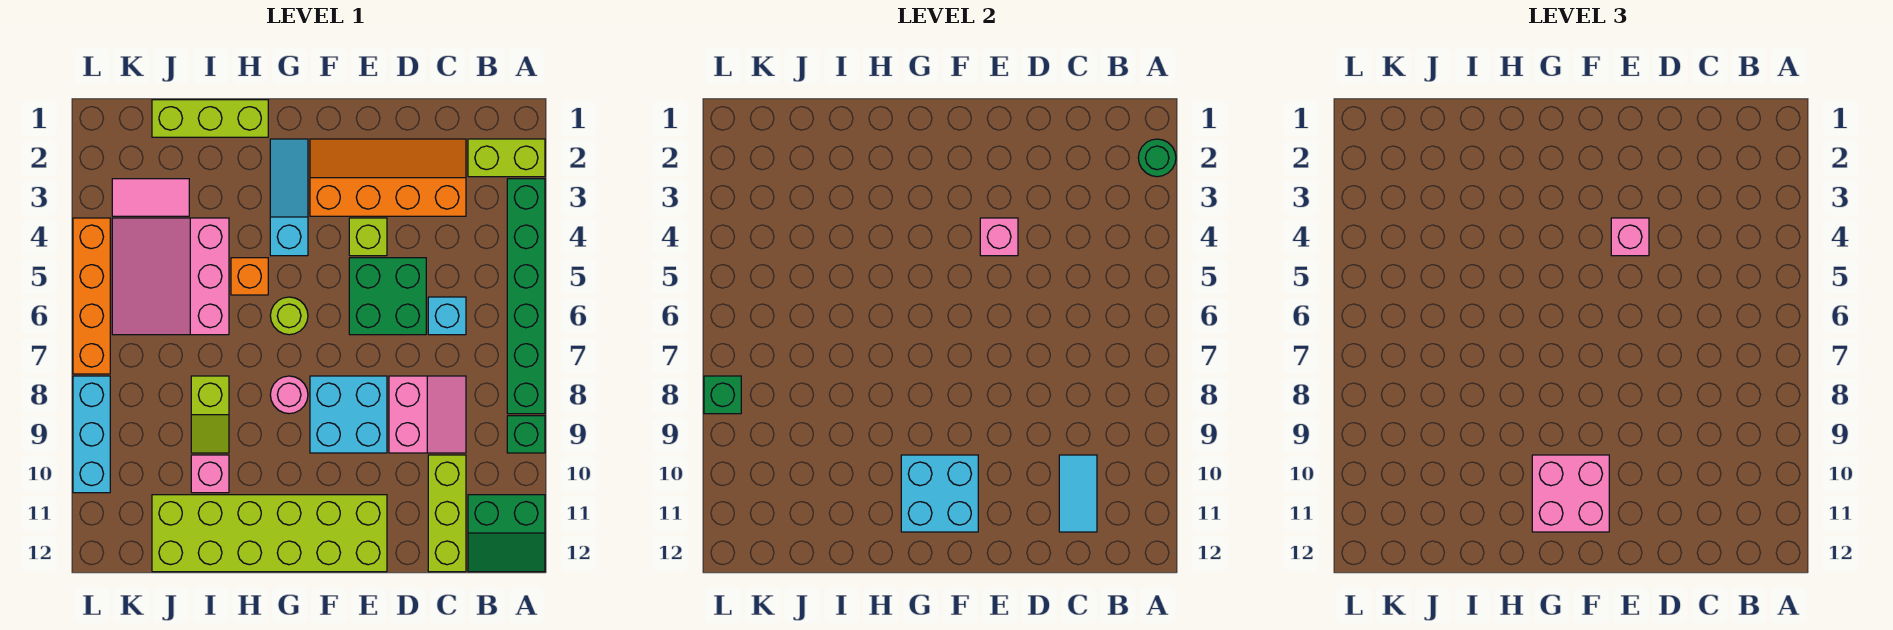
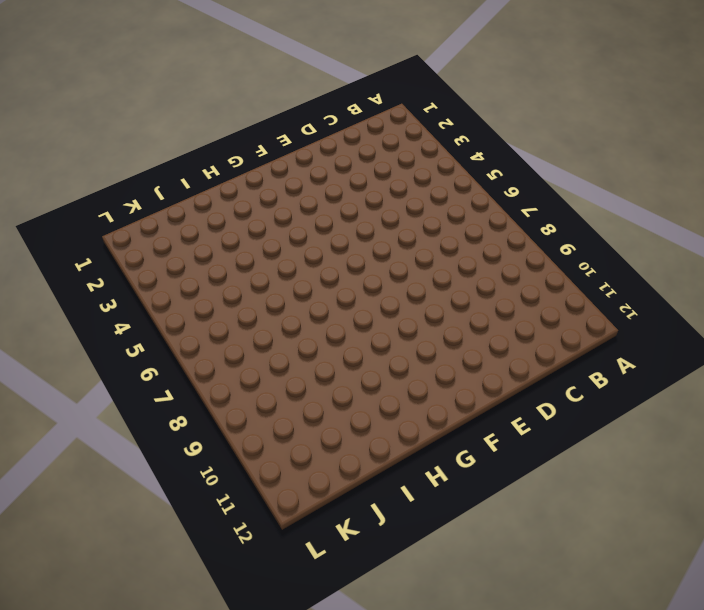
none -> lime brick A2:B2 level 1
none -> green brick A3:A8 level 1
none -> green brick A9 level 1
none -> green slope A11:B12 level 1 top 11

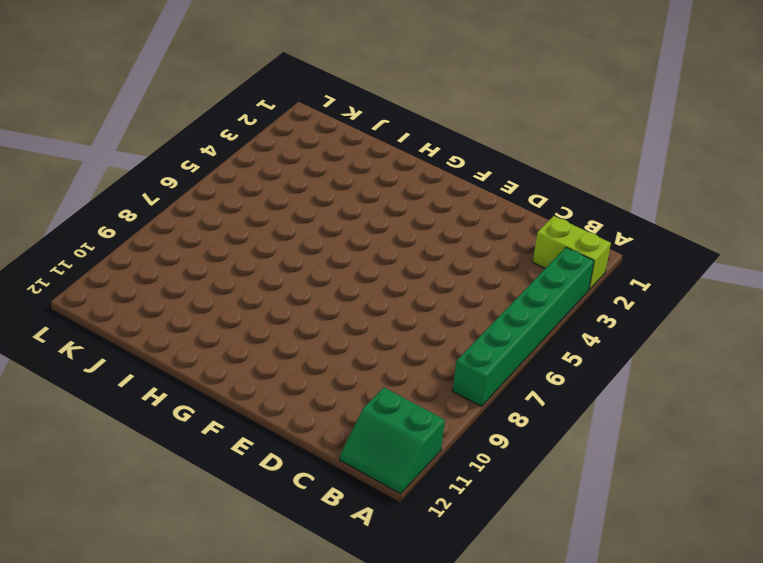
none -> green brick A9 level 1
none -> orange slope C2:F3 level 1 top 3
none -> cyan brick C6 level 1
none -> pink slope C8:D9 level 1 top D

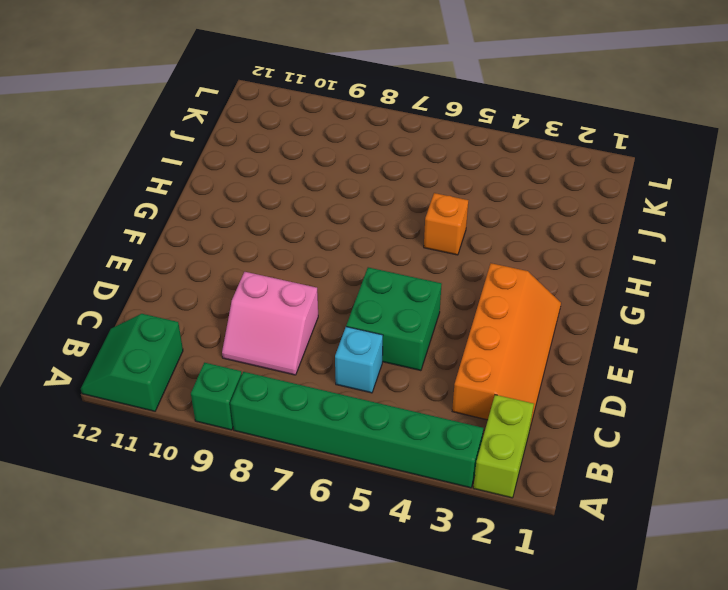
none -> lime brick C10:C12 level 1
none -> lime brick E4 level 1
none -> cyan brick E8:F9 level 1
none -> lime brick E11:J12 level 1

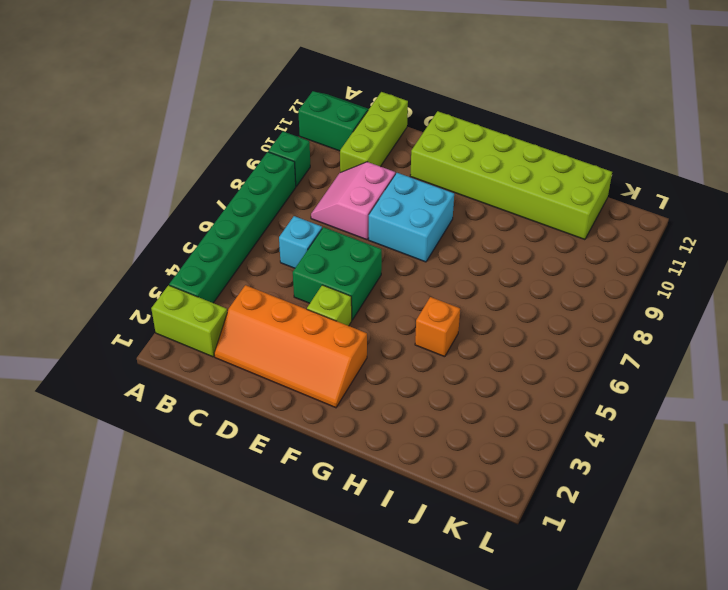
none -> cyan slope G2:G4 level 1 top 4
none -> lime round brick G6 level 1
none -> pink round brick G8 level 1
none -> lime brick H1:J1 level 1

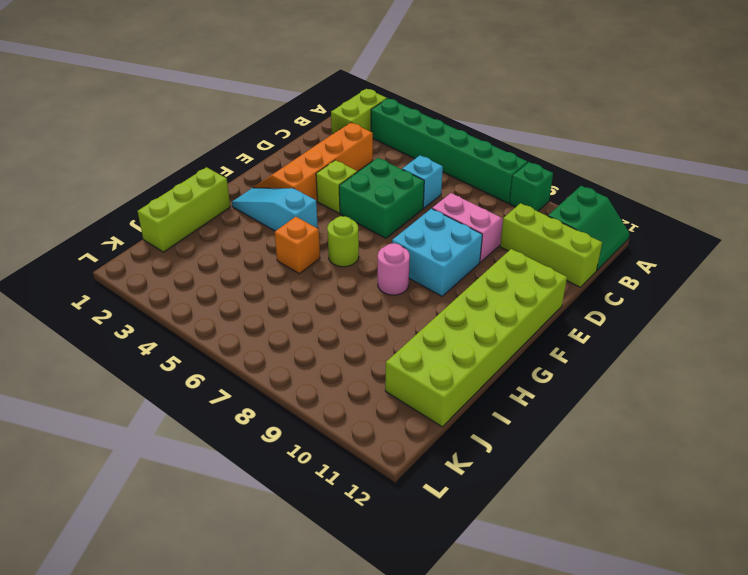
none -> pink slope I4:K6 level 1 top I
none -> lime slope I8:I9 level 1 top 8
none -> pink brick I10 level 1
none -> pink tile J3:K3 level 1

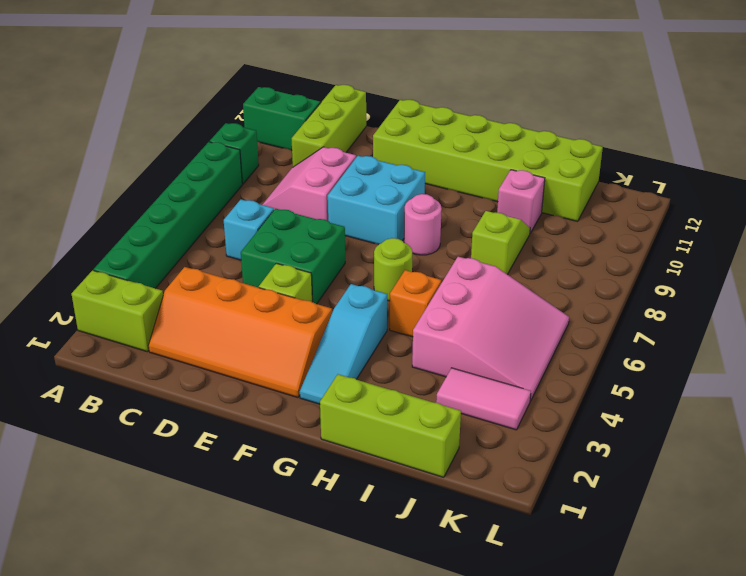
none -> orange brick L4:L7 level 1
none -> cyan brick L8:L10 level 1
none -> green round brick A2 level 2
none -> cyan tile C10:C11 level 2

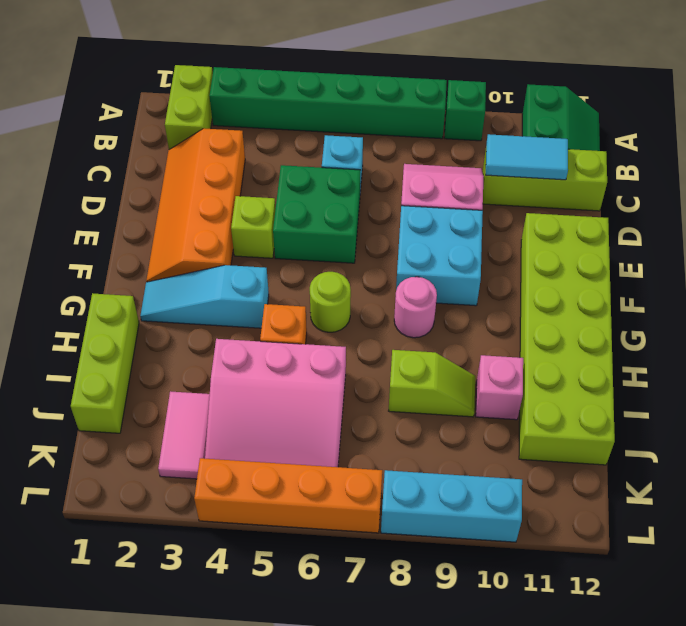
none -> green round brick A2 level 2
none -> pink brick E4 level 2
none -> cyan brick F10:G11 level 2
none -> green brick L8 level 2

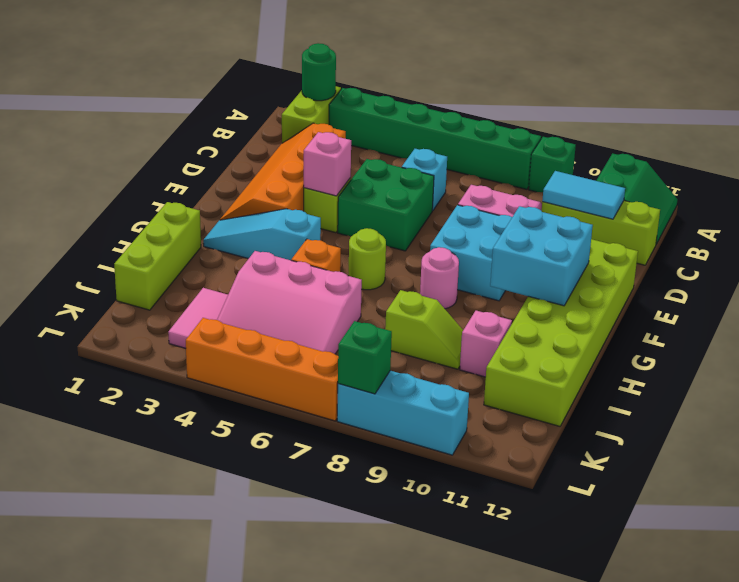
none -> pink brick E4 level 3
none -> pink brick F10:G11 level 3

